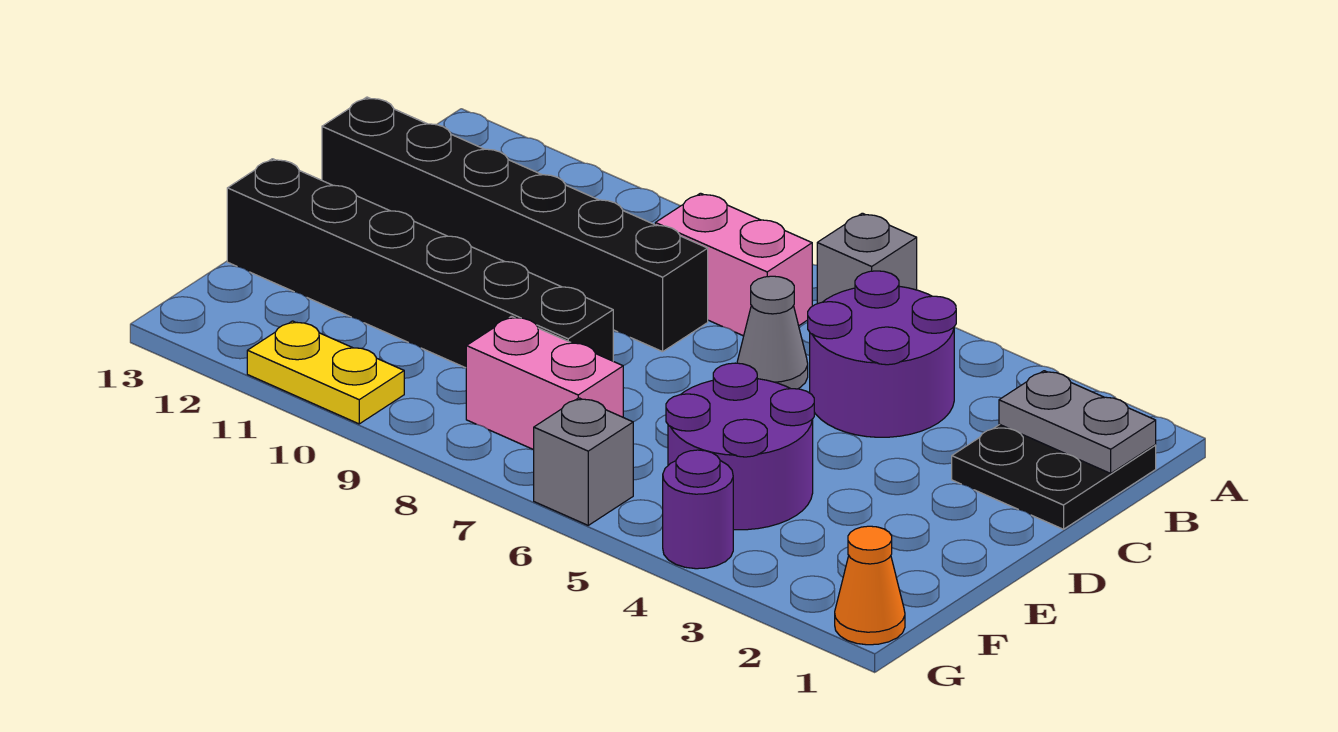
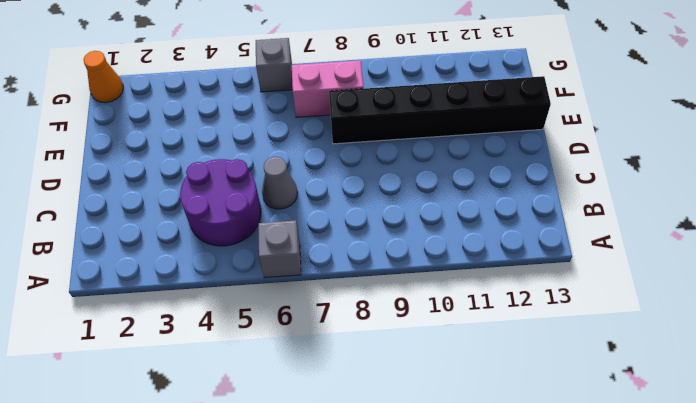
none -> black plate B1:C2 level 1
none -> pink brick B7:B8 level 1
none -> black brick C8:C13 level 1

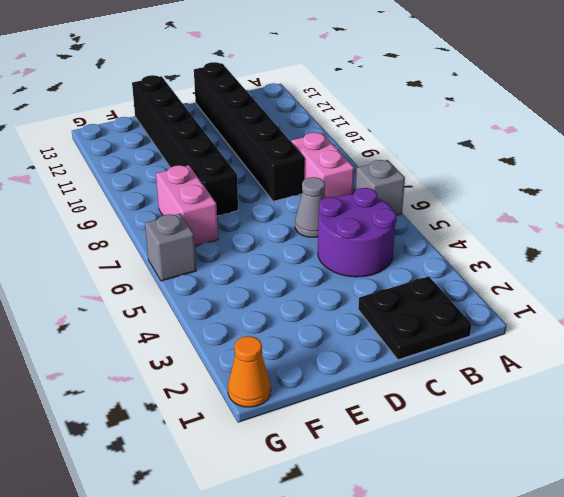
none -> purple round brick E4:F5 level 1
none -> purple round brick G4 level 1
none -> yellow plate G10:G11 level 1

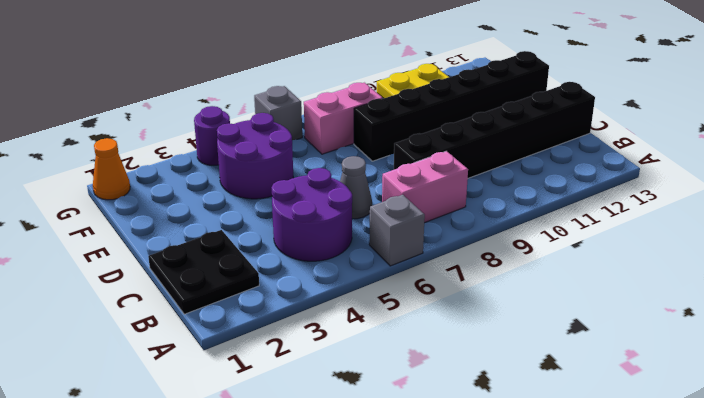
none -> grey plate B1:B2 level 2

